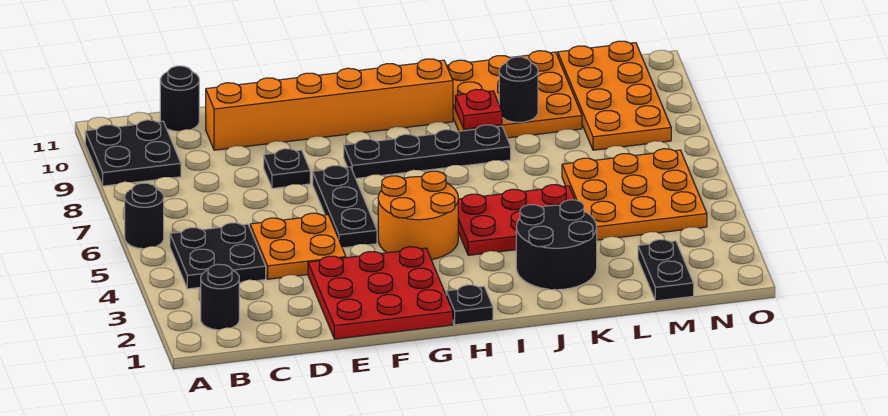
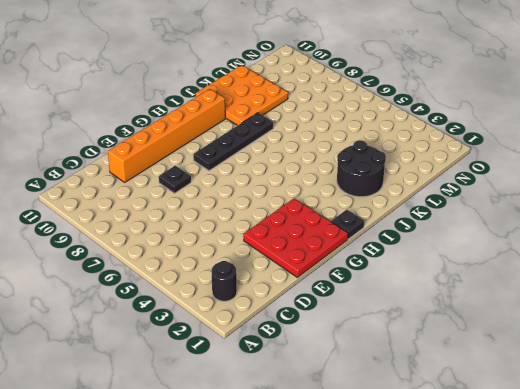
none -> black round brick A6 level 1
none -> black plate A9:B10 level 1
none -> black plate B4:C5 level 1

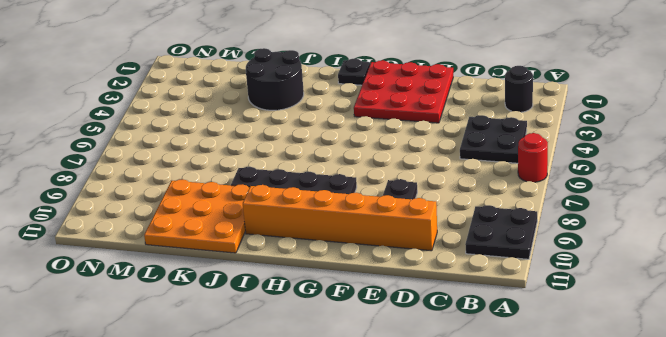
red round brick A6 level 1 -> black round brick A6 level 1
none -> black round brick C11 level 1
none -> orange plate D4:E5 level 1
none -> black plate F5:F7 level 1

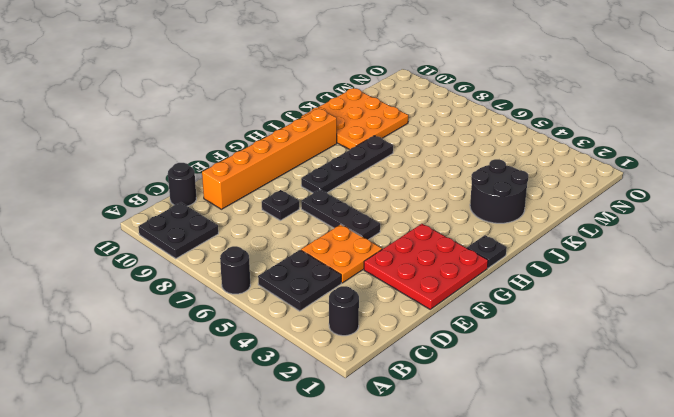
none -> orange round brick G4:H5 level 1
none -> red plate I4:K5 level 1
none -> orange plate L4:N6 level 1

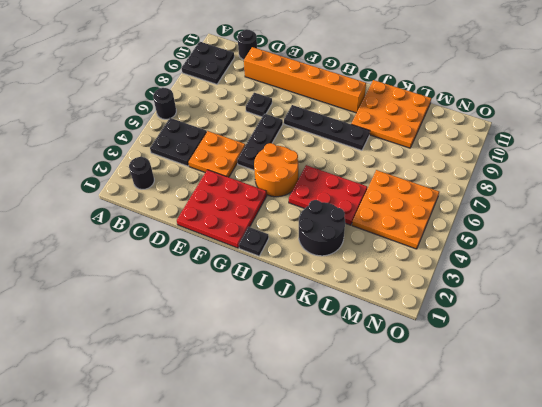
none -> black plate M1:M2 level 1
none -> orange plate M8:N11 level 1
none -> red plate J9 level 2

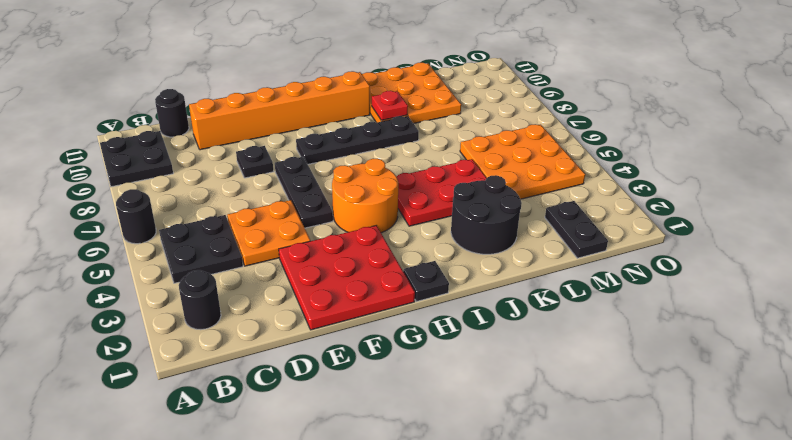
none -> orange plate M8:N11 level 1
none -> black round brick K9 level 2

